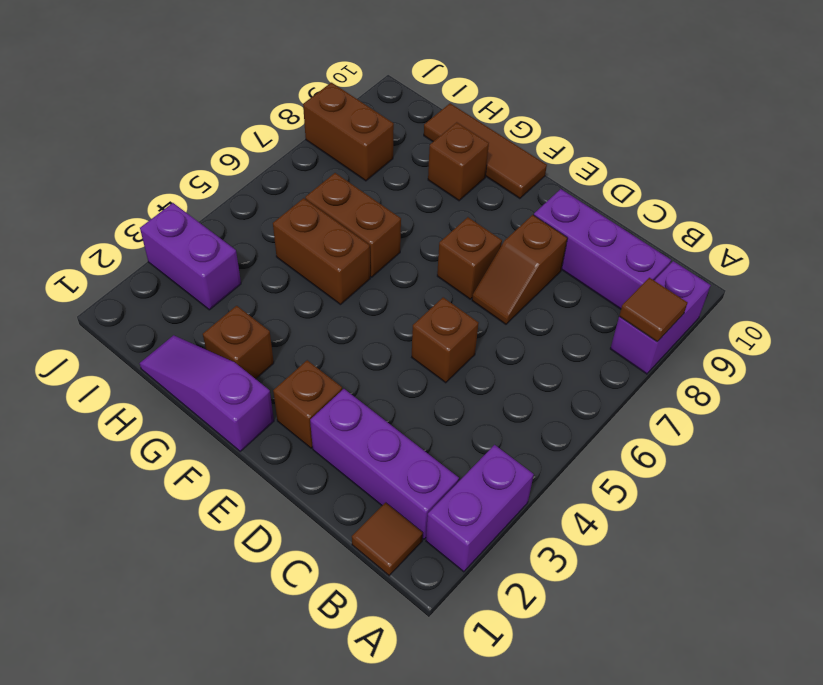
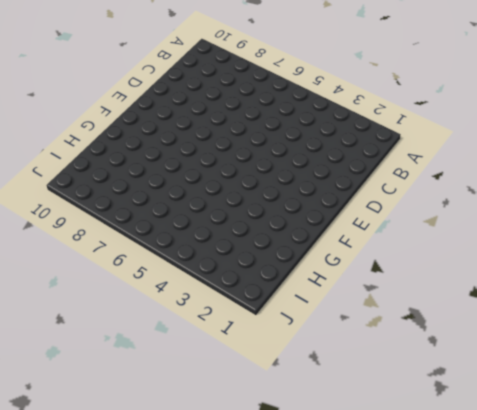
none -> purple brick A2:A3 level 1
none -> purple brick A8:A9 level 1
none -> brown tile B1 level 1

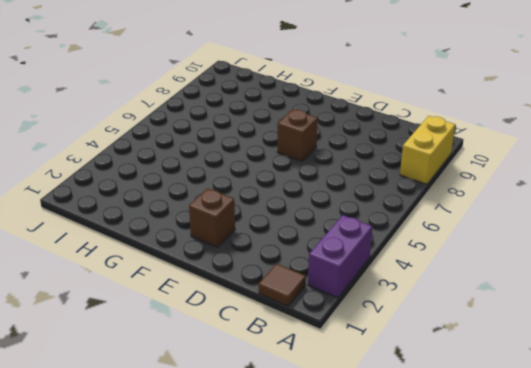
yellow brick A8:A9 level 1 -> purple brick A8:A9 level 1
none -> purple brick B2:D2 level 1
none -> purple brick B9:D9 level 1
none -> brown brick D5 level 1

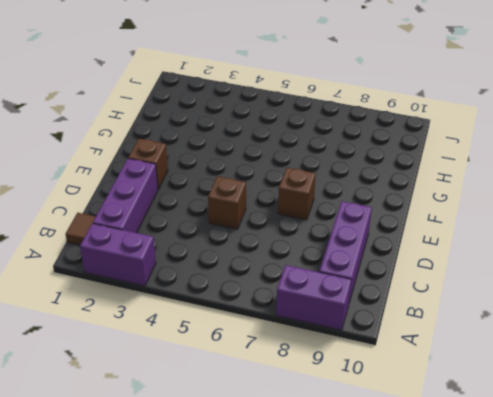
none -> brown slope D7:D8 level 1 top 8
none -> purple slope F1:H1 level 1 top F
none -> brown tile F10:H10 level 1

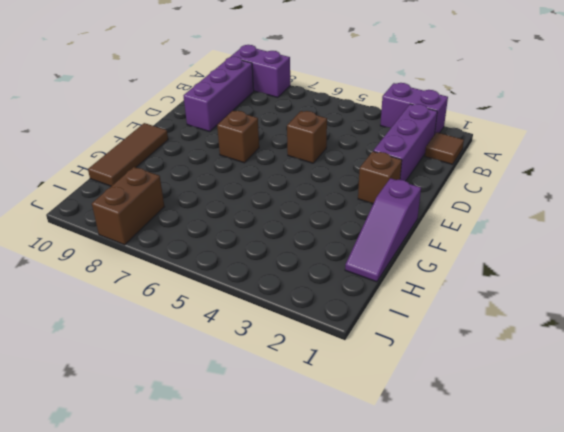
none -> brown slope D7:D8 level 1 top 8
none -> brown brick G2 level 1
none -> brown brick G5:H5 level 1

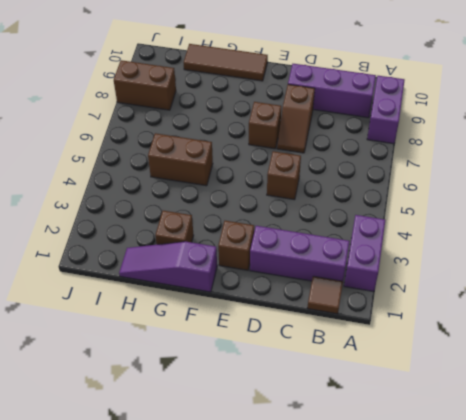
none -> brown brick G6:H6 level 1
none -> brown brick G9 level 1
none -> purple brick I3:J3 level 1

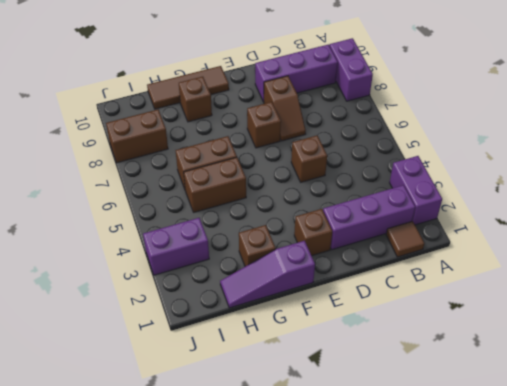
none -> brown tile A8 level 2

